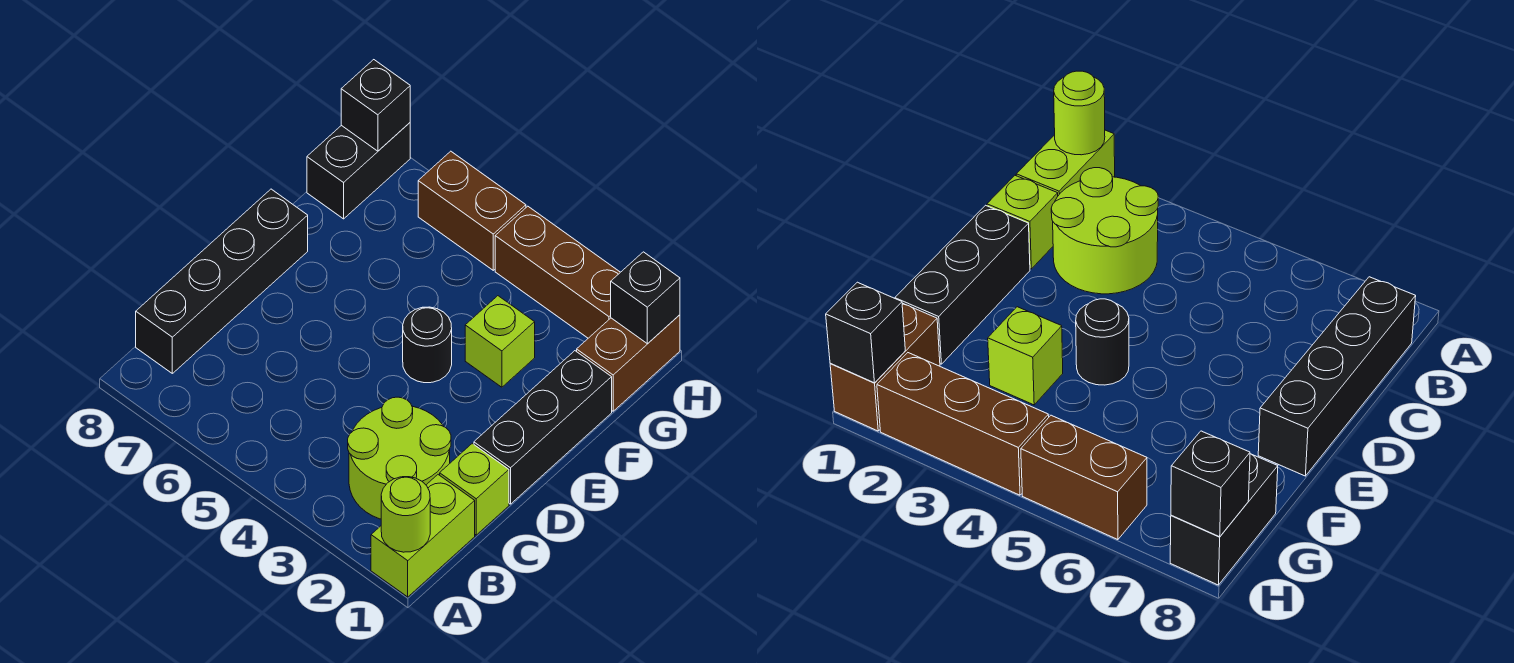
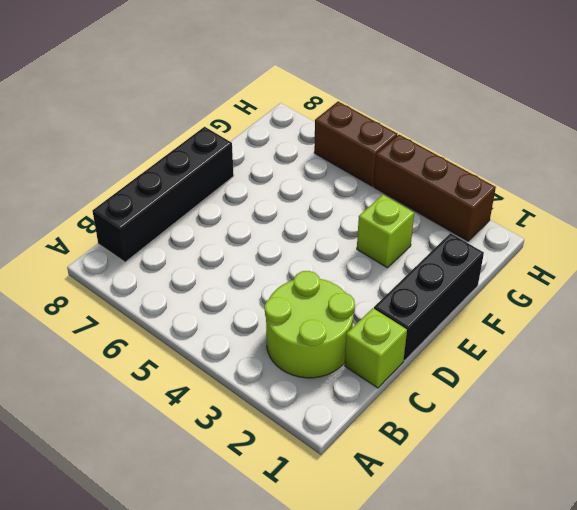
none -> lime brick A1:B1 level 1
none -> black round brick E4 level 1
none -> brown brick G1:H1 level 1

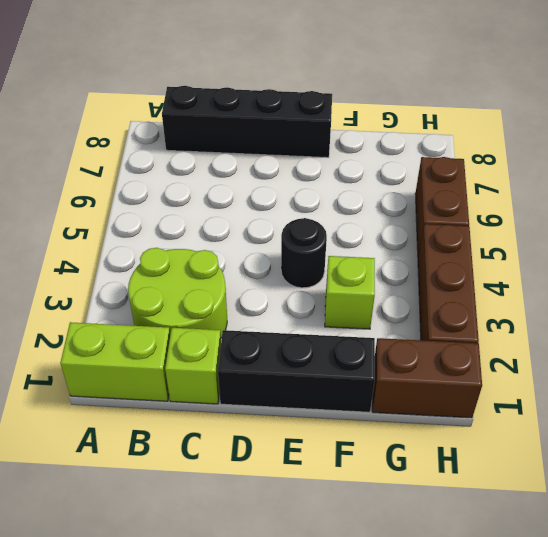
none -> black brick G8:H8 level 1
none -> lime round brick A1 level 2
none -> black brick H1 level 2

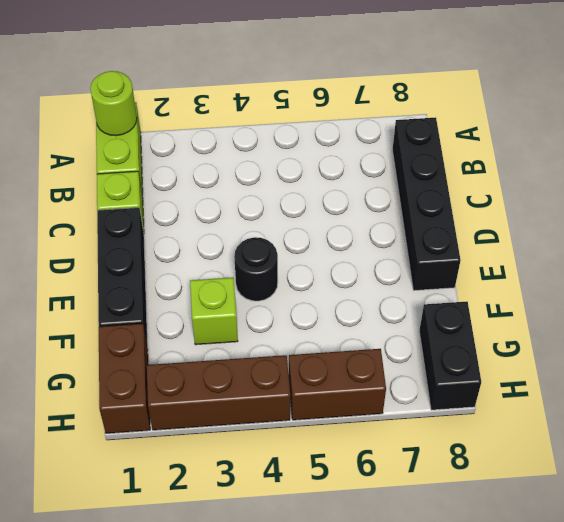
none -> lime round brick B2:C3 level 1
none -> black brick H1 level 2
none -> black brick H8 level 2

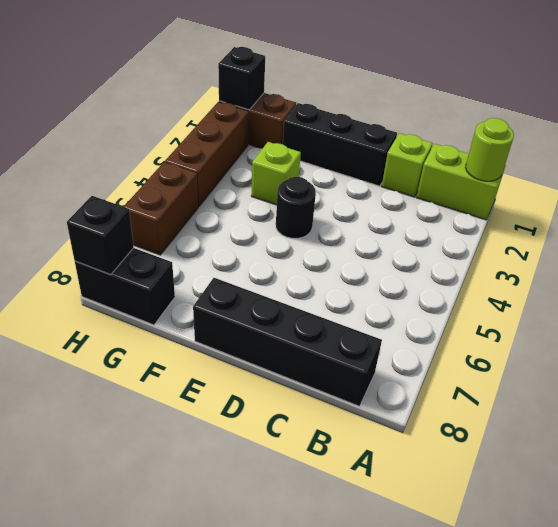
none -> lime round brick B2:C3 level 1

